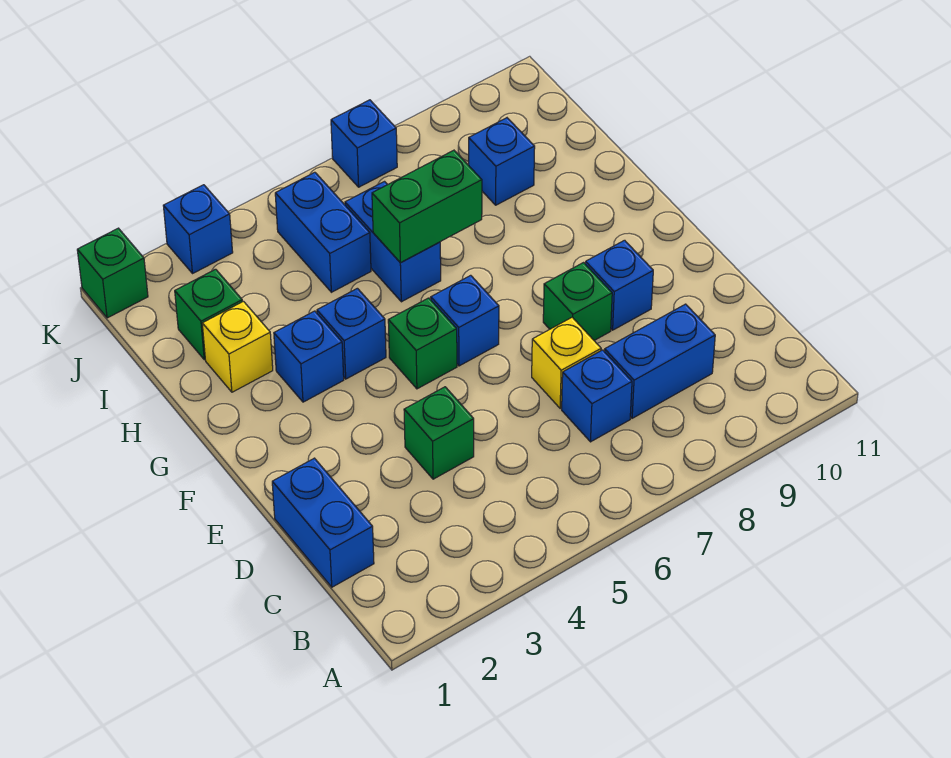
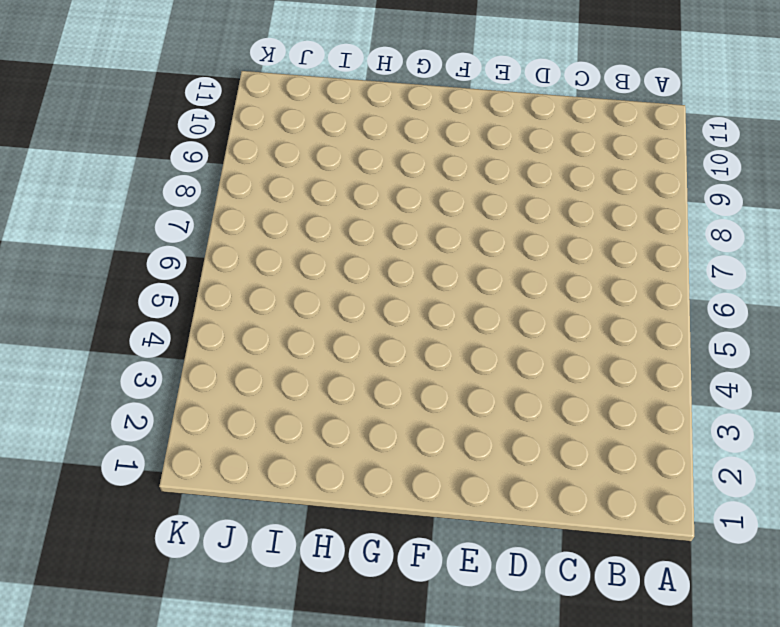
none -> blue brick C1:D1 level 1
none -> blue brick C7 level 1
none -> blue brick C8:C9 level 1

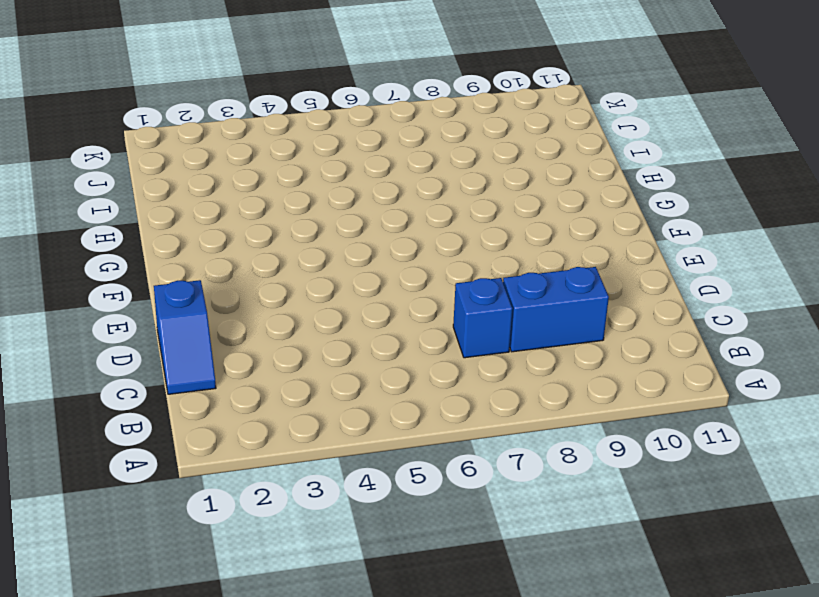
blue slope C1:D1 level 1 top D -> blue brick C1:D1 level 1
none -> green brick D4 level 1
none -> yellow brick D7 level 1
none -> green brick E8 level 1

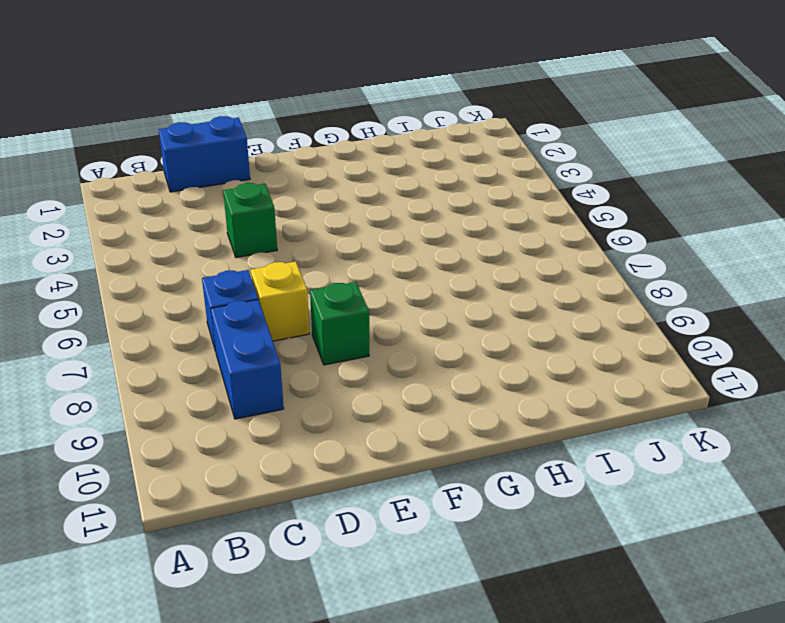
none -> blue brick E9 level 1
none -> green brick F5 level 1
none -> blue brick F6 level 1

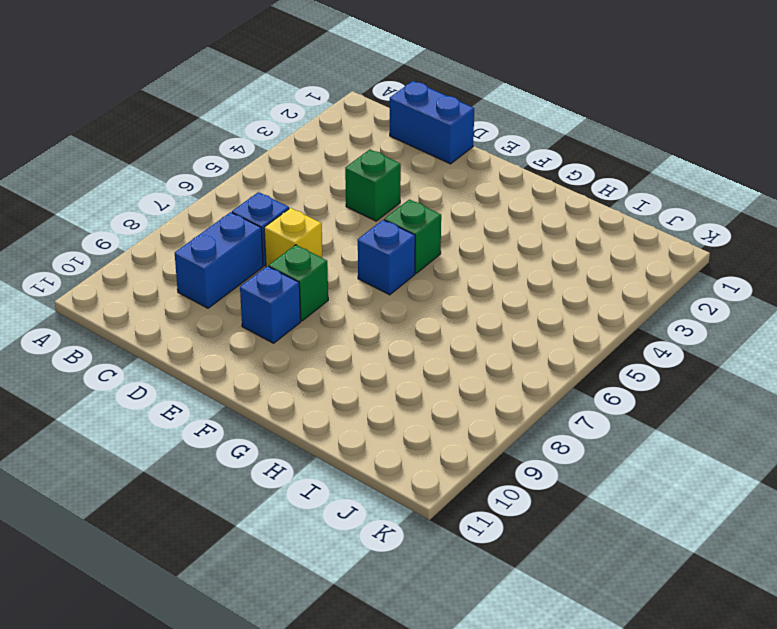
none -> blue brick G3 level 1
none -> blue brick G4 level 1
none -> yellow brick H2 level 1

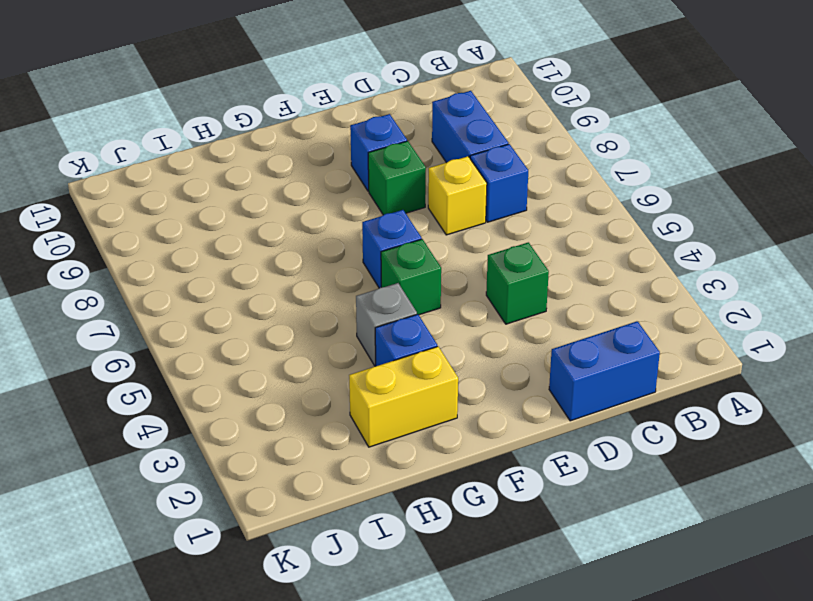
yellow brick G2:H2 level 1 -> yellow brick H2 level 1
grey brick G4 level 1 -> blue brick G4 level 1
none -> blue brick H6:I6 level 1
none -> green brick I2 level 1
none -> blue brick I5:J5 level 1

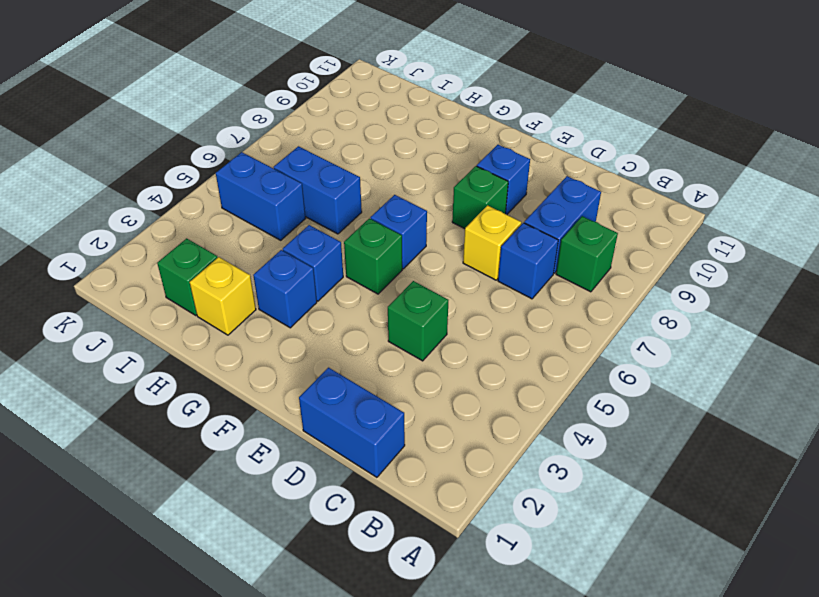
green brick B8 level 1 -> green brick K1 level 1
none -> blue brick I9 level 1
none -> blue brick K3 level 1
none -> blue brick K7 level 1

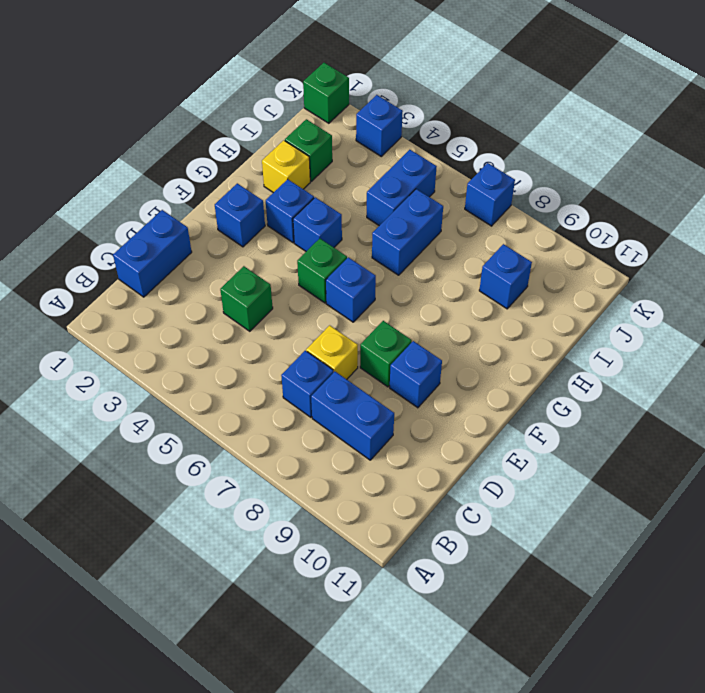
blue brick F2 level 1 -> none
none -> green brick H6:H7 level 2

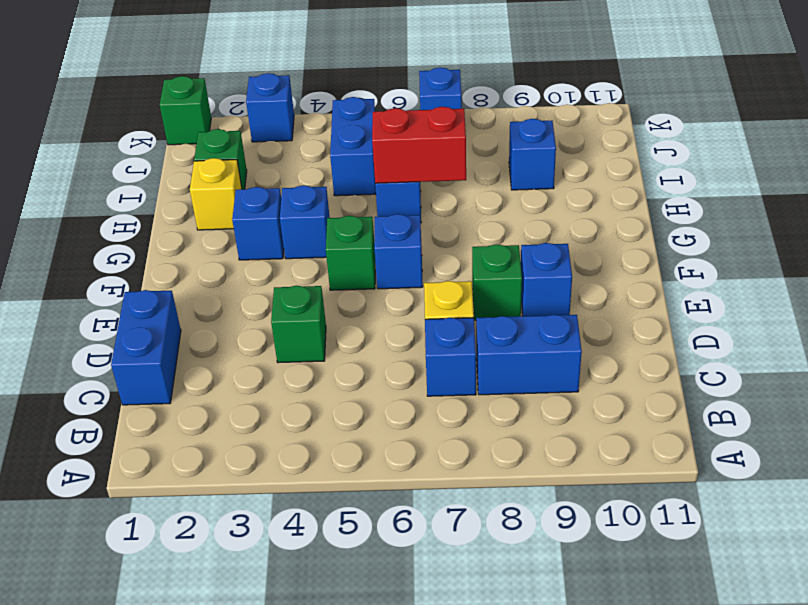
red brick H6:H7 level 2 -> green brick H6:H7 level 2

